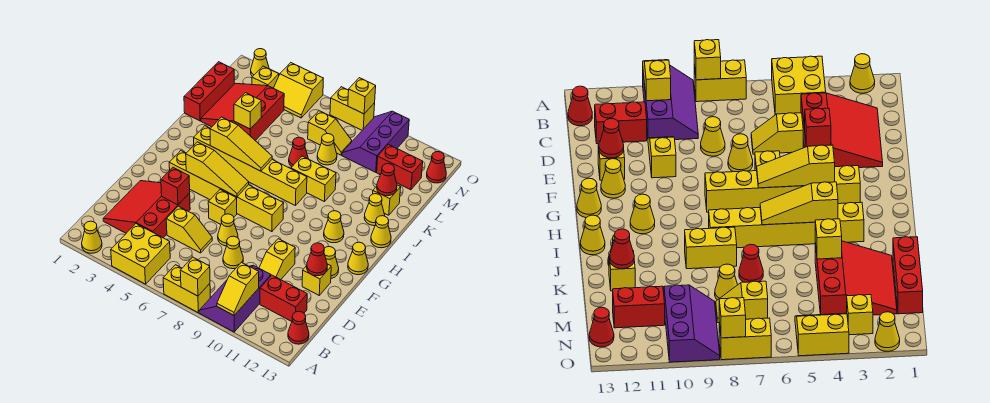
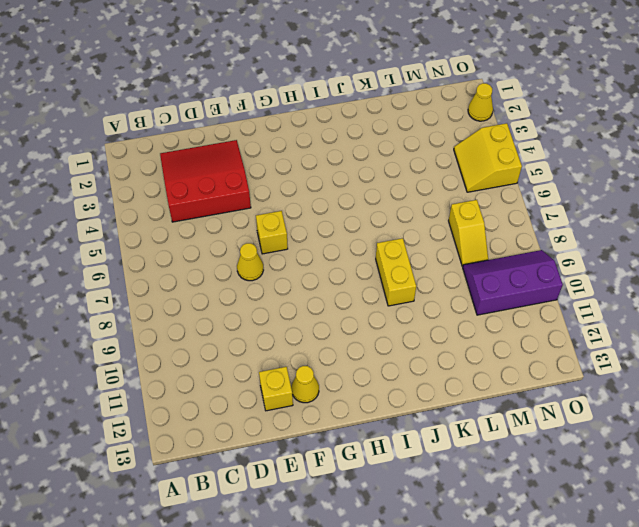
none -> yellow cone A2 level 1
none -> yellow brick A4:B5 level 1
none -> yellow brick A7:A8 level 1
none -> purple slope A9:C10 level 1 top 10

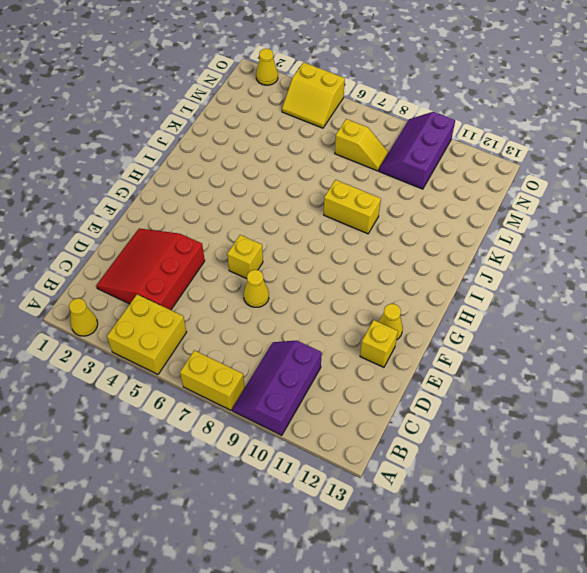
none -> red cone B13 level 1
none -> red brick C11:C12 level 1
none -> yellow slope D5:D6 level 1 top 5
none -> yellow cone D8 level 1

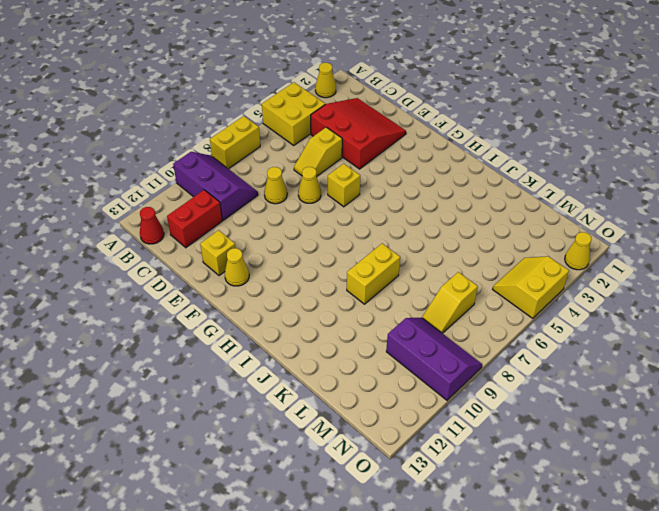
none -> yellow slope D10:E10 level 1 top E
none -> yellow brick G3:G8 level 1
none -> yellow cone G13 level 1
none -> yellow cone H11 level 1

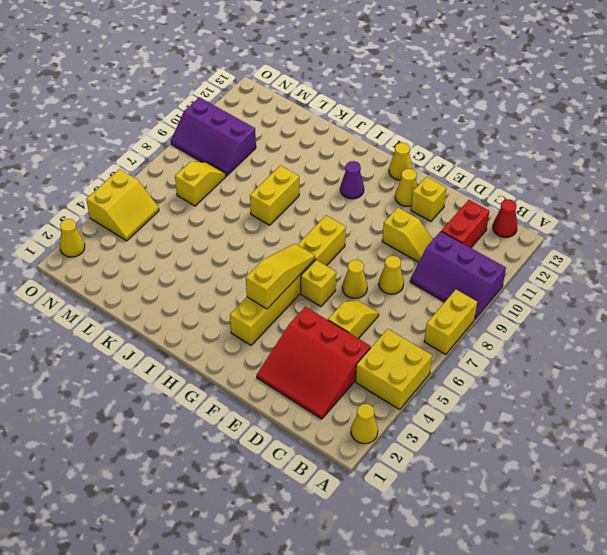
purple cone H11 level 1 -> yellow cone H11 level 1
none -> yellow brick I3:I8 level 1
none -> yellow cone I13 level 1
none -> yellow cone J12 level 1
none -> red brick K1:M1 level 1

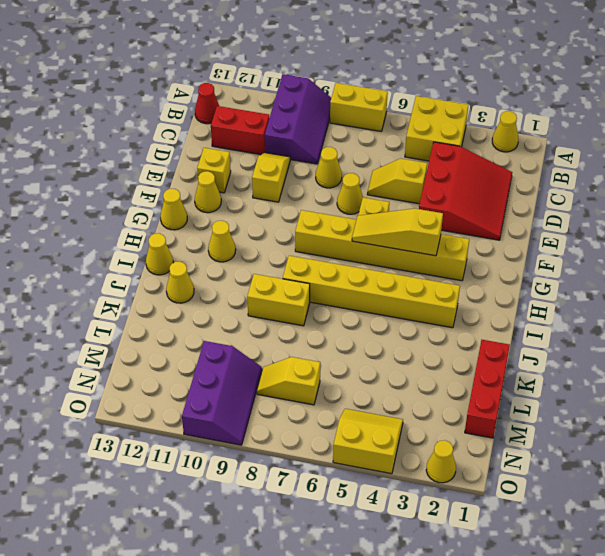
none -> red slope K2:M4 level 1 top 4
none -> red cone K7 level 1
none -> yellow brick K12 level 1
none -> yellow cone L8 level 1

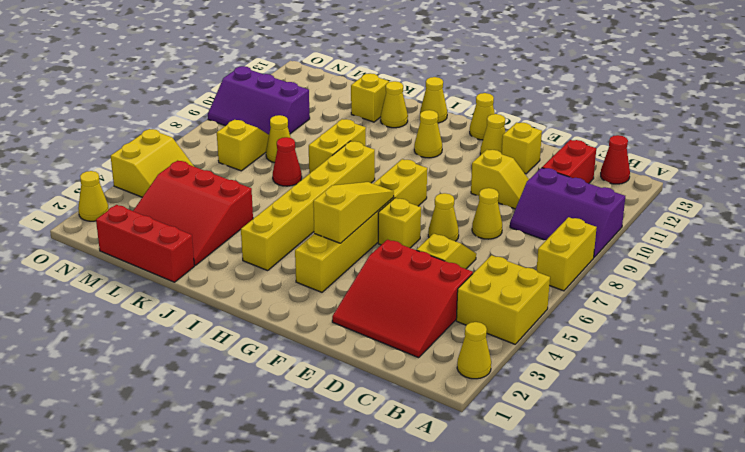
none -> red brick M11:M12 level 1
none -> yellow brick N3 level 1
none -> red cone N13 level 1
none -> yellow brick O7:O8 level 1

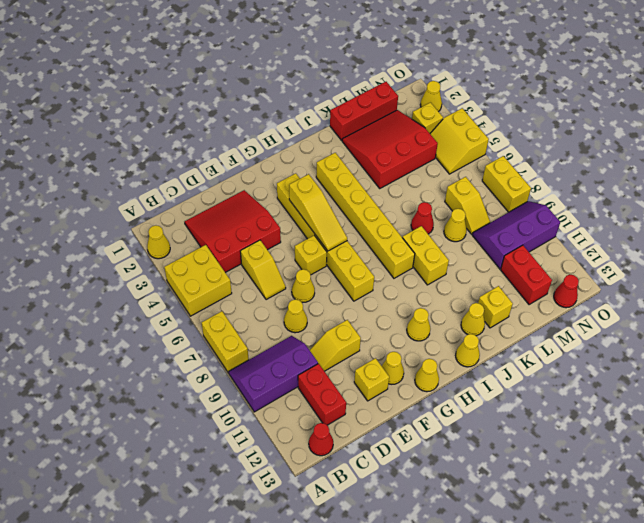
none -> yellow brick A8 level 2
none -> yellow slope A10:B10 level 2 top B
none -> red brick E4 level 2
none -> red cone E12 level 2

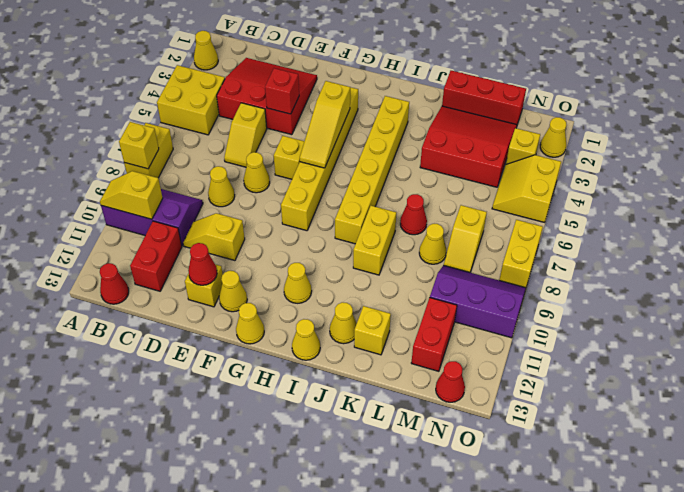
none -> yellow slope I4:I6 level 2 top 4
none -> yellow brick K4 level 2
none -> red cone K12 level 2
none -> yellow brick O8 level 2

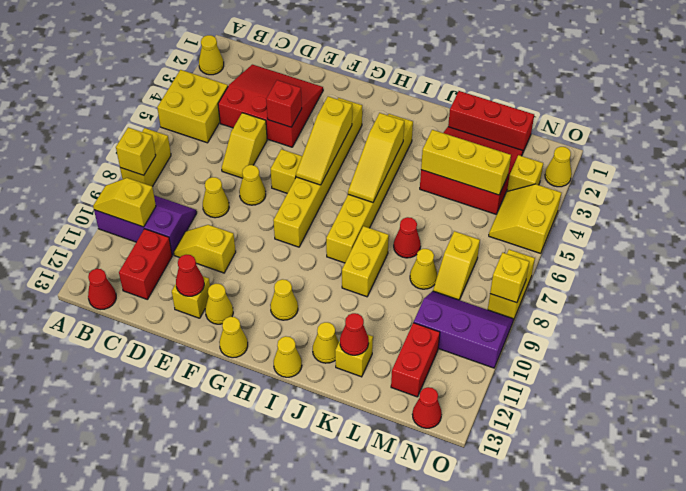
yellow brick K4:M4 level 2 -> yellow brick K4 level 2

